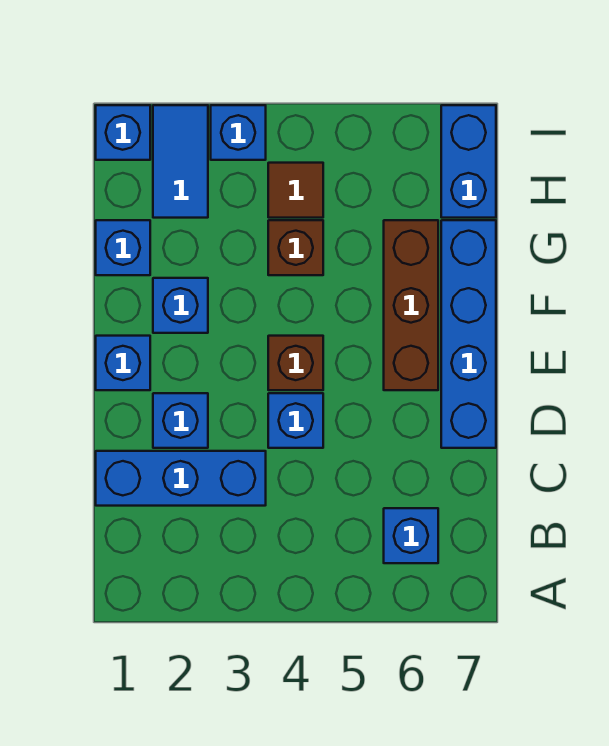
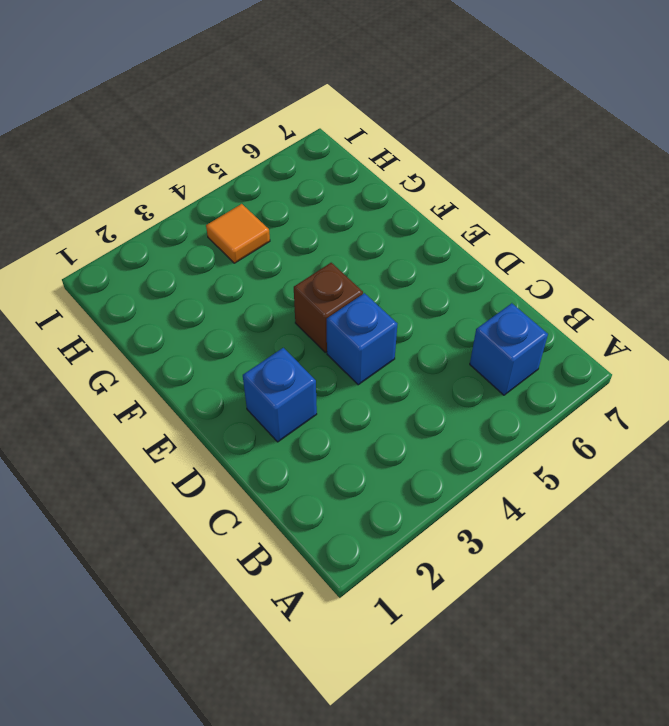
orange tile H4 level 1 -> brown tile H4 level 1
none -> blue brick C1:C3 level 1
none -> blue brick D7:G7 level 1
none -> blue brick E1 level 1

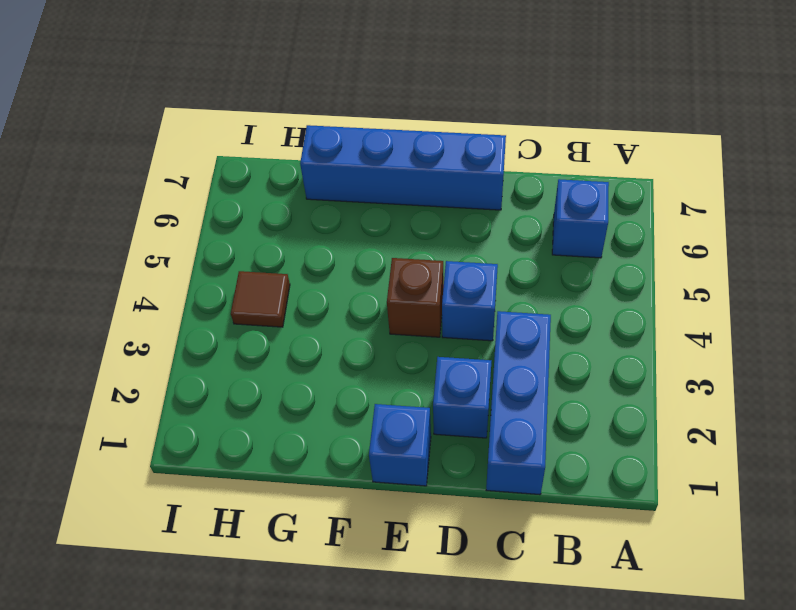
none -> brown brick E6:G6 level 1
none -> blue brick F2 level 1
none -> blue brick G1 level 1

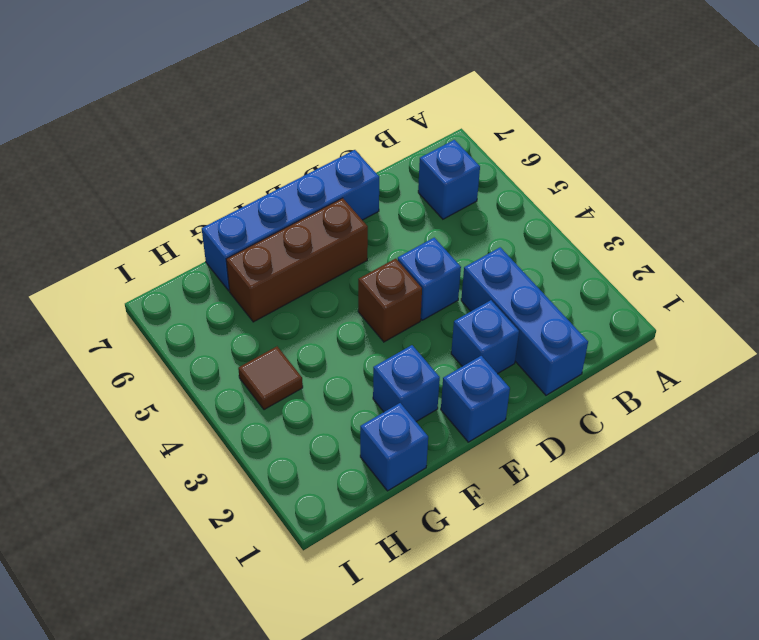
none -> brown brick G4 level 1
none -> blue tile H2:I2 level 1
none -> blue brick H7:I7 level 1

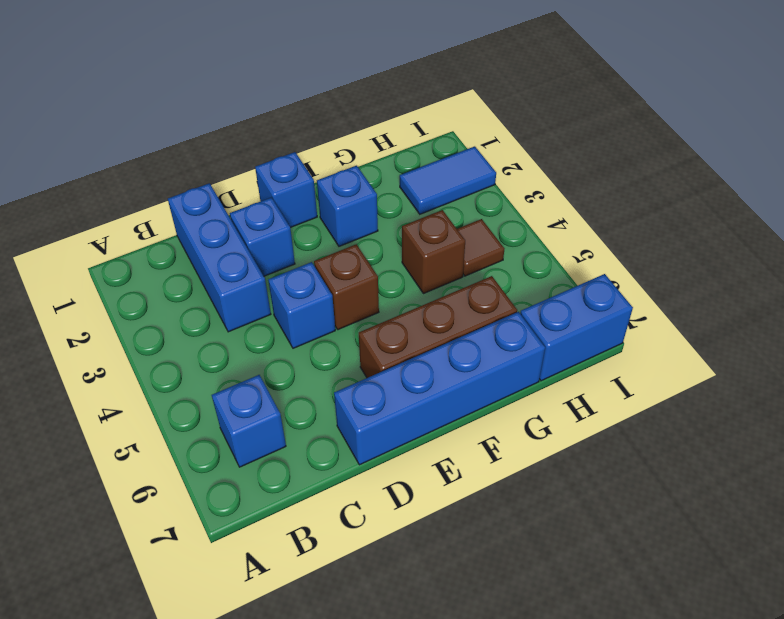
none -> blue brick G1 level 1
none -> blue brick I1 level 1
none -> blue brick I3 level 1

